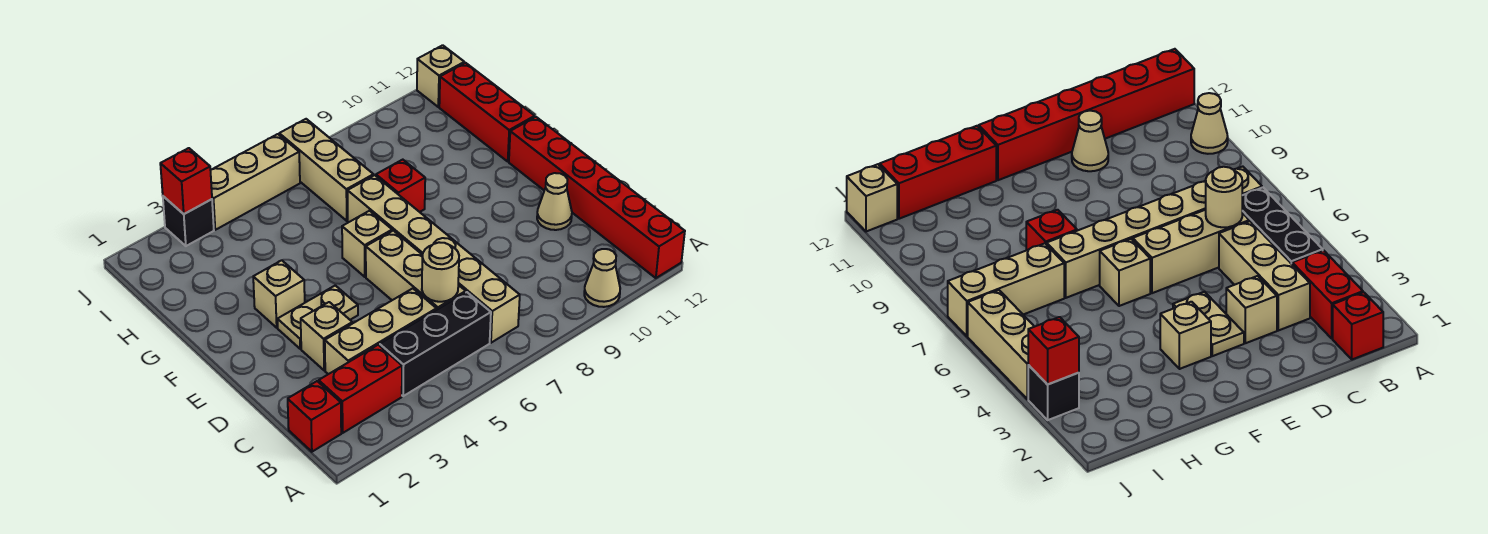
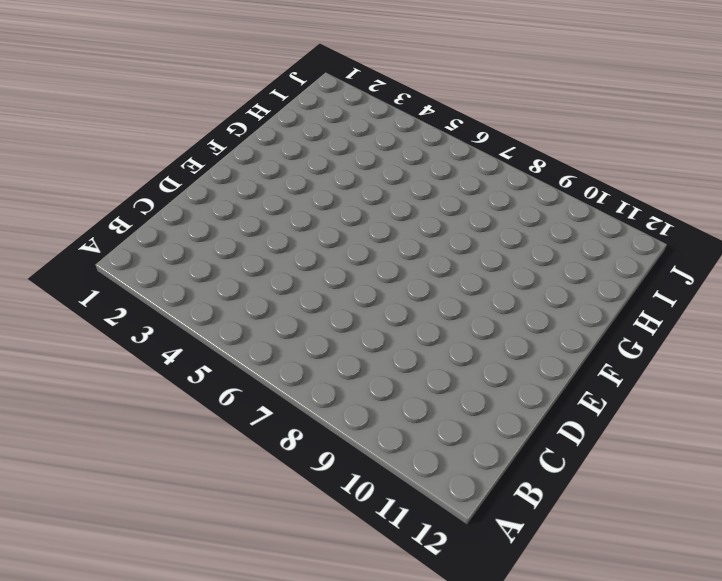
none -> tan cone A10 level 1
none -> red brick A12:F12 level 1
none -> red brick B1 level 1

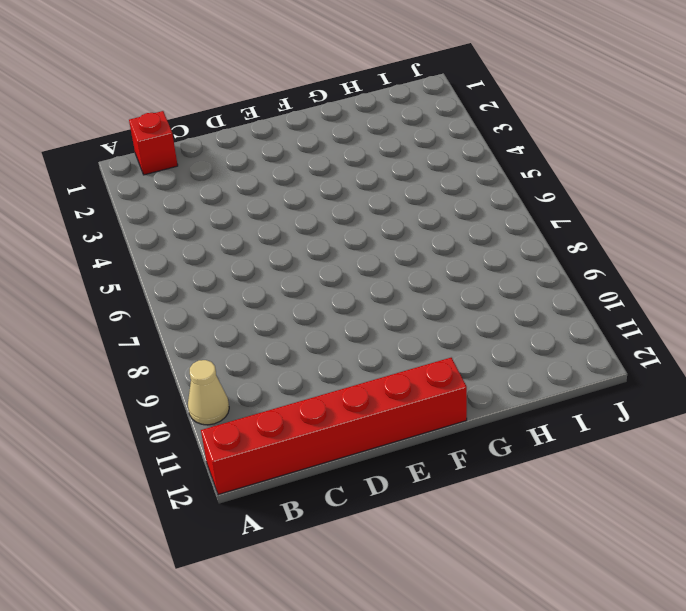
none -> red brick B2:B3 level 1
none -> black brick B4:B6 level 1
none -> tan brick B7:G7 level 1

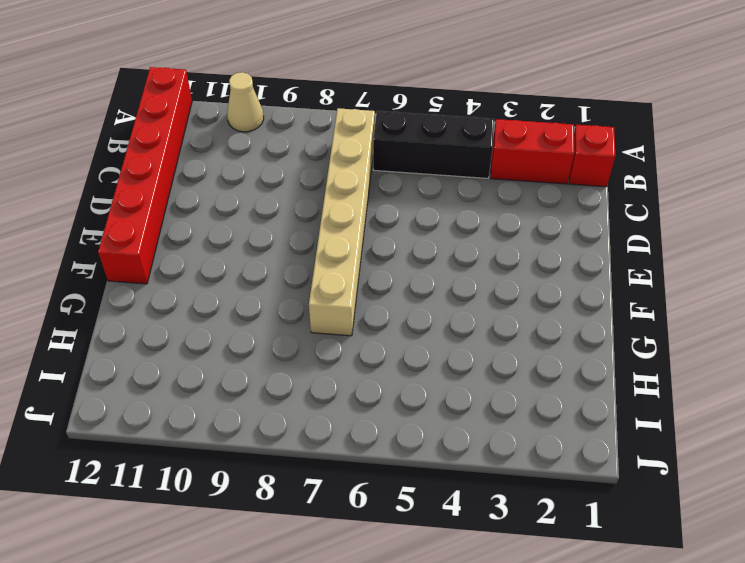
none -> tan brick C3:C5 level 1
none -> tan brick C6:E6 level 1
none -> tan brick D3 level 1

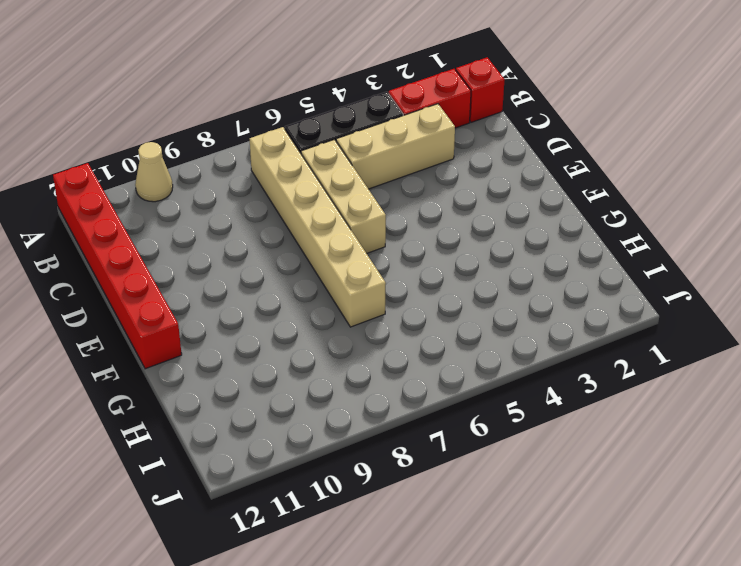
none -> tan brick D3 level 1
none -> tan cone D11 level 1
none -> tan plate E3:E4 level 1

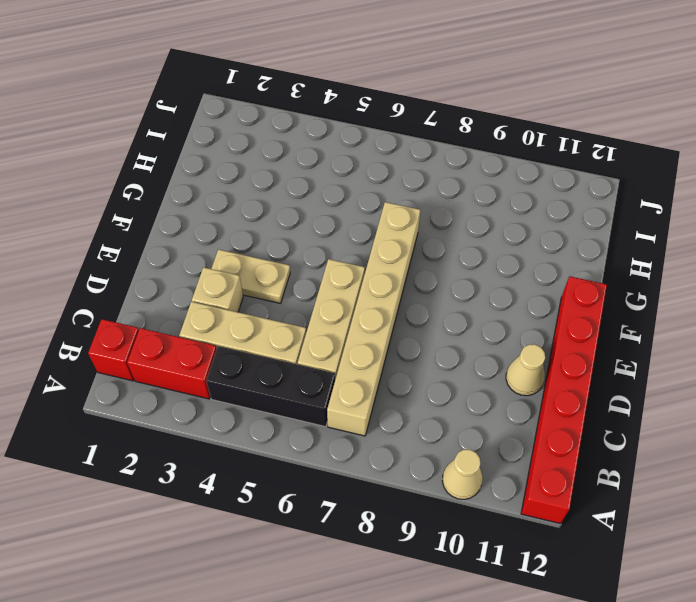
none -> tan brick F3 level 1
none -> tan brick F6 level 1
none -> red brick G8 level 1

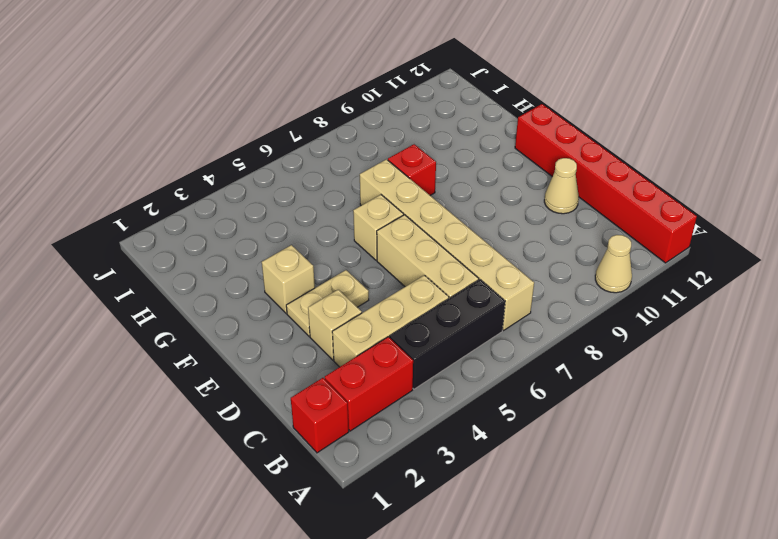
none -> red brick G12:I12 level 1
none -> tan brick H7:J7 level 1
none -> black brick J3 level 1

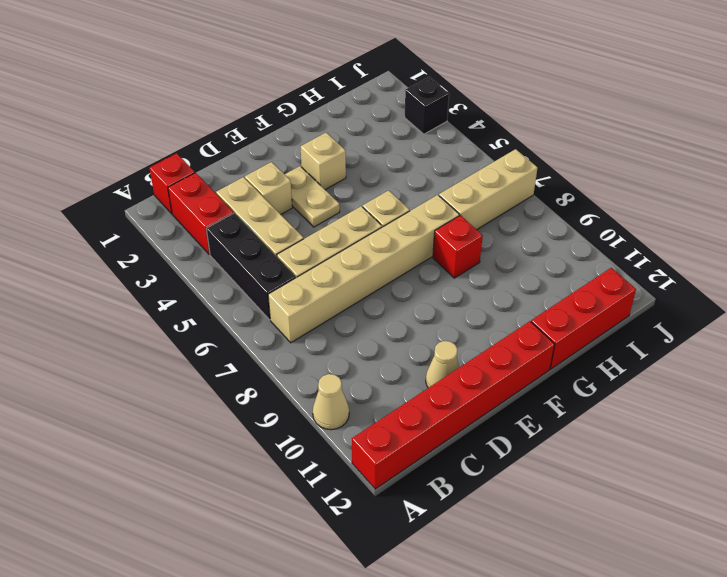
none -> tan brick J4:J6 level 1
none -> tan brick J12 level 1
none -> tan round brick C6 level 2

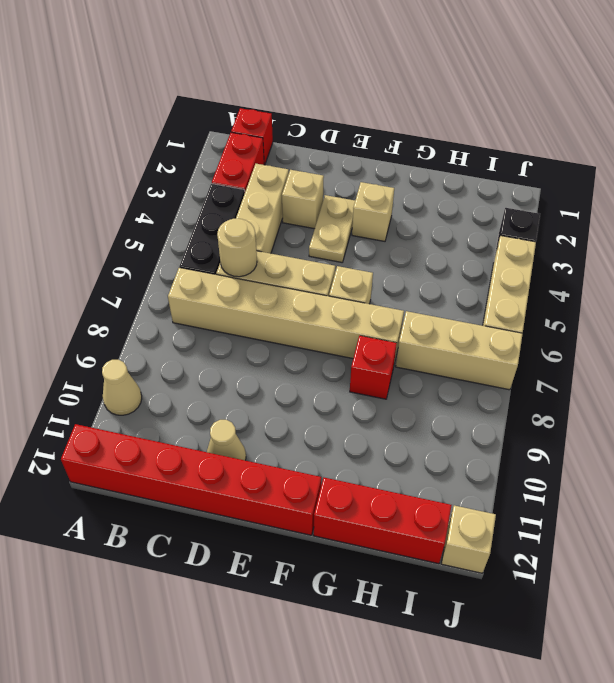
none -> red brick J3 level 2

